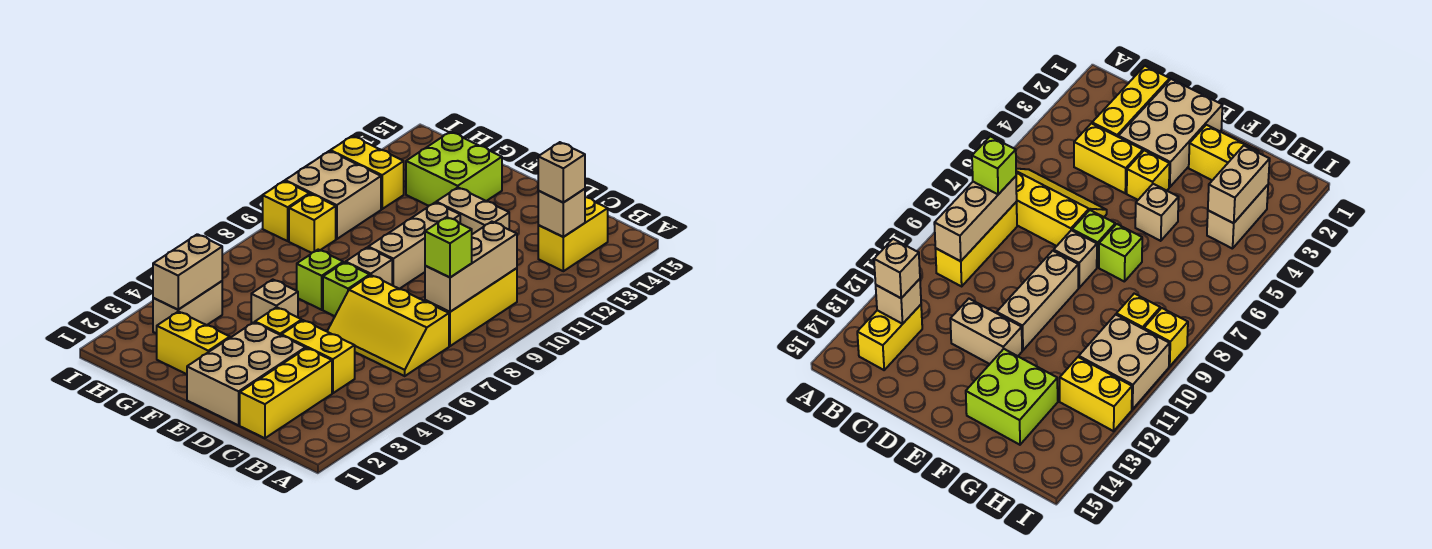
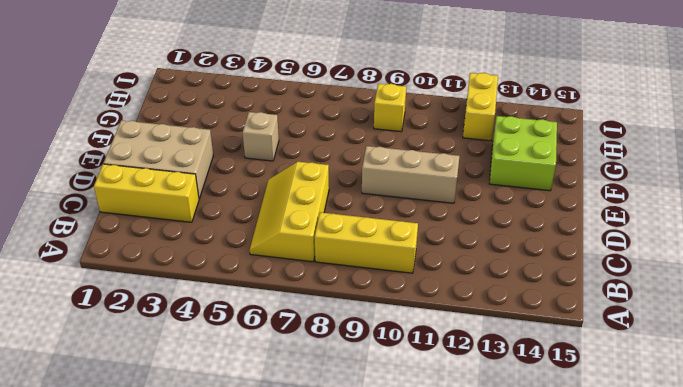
none -> yellow brick B13:B14 level 1
none -> yellow brick C4:D4 level 1
none -> tan brick D12:E12 level 1

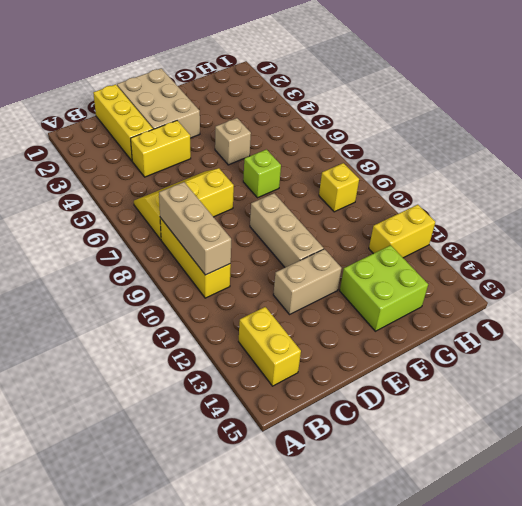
none -> yellow brick E4 level 1
none -> lime brick E7 level 1
none -> tan brick E8 level 1

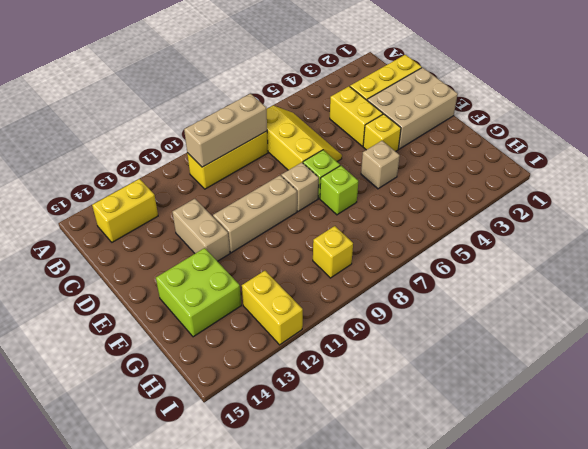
none -> yellow brick F2:G2 level 1
none -> tan brick H3:H4 level 1
none -> tan brick H10:I11 level 1

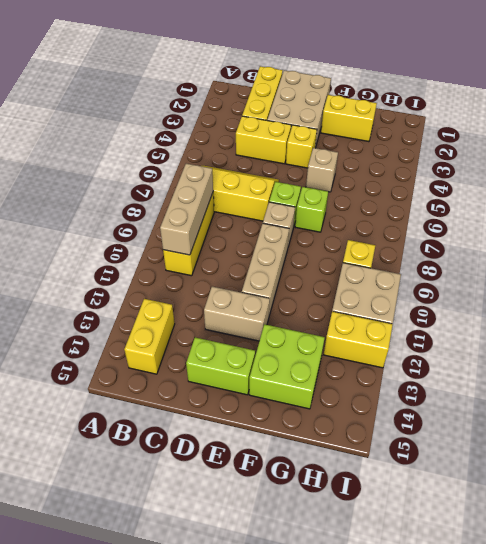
lime brick D14:E14 level 1 -> none
none -> tan brick H3:H4 level 1
none -> yellow brick I9 level 1
none -> tan brick B13 level 2

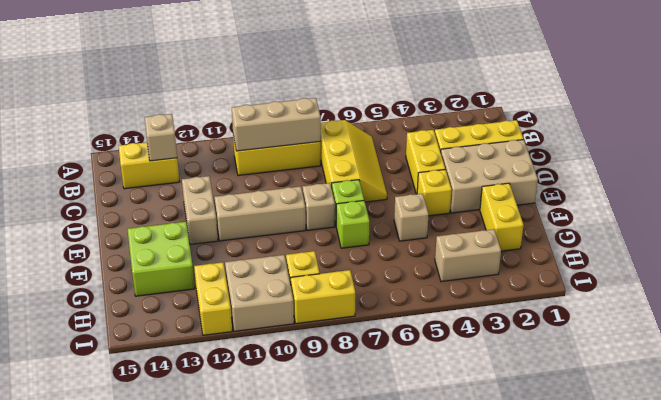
yellow brick I8:I9 level 1 -> yellow brick I9 level 1
none -> tan brick H3:H4 level 2
none -> lime brick B8 level 3
none -> tan brick B13 level 3

